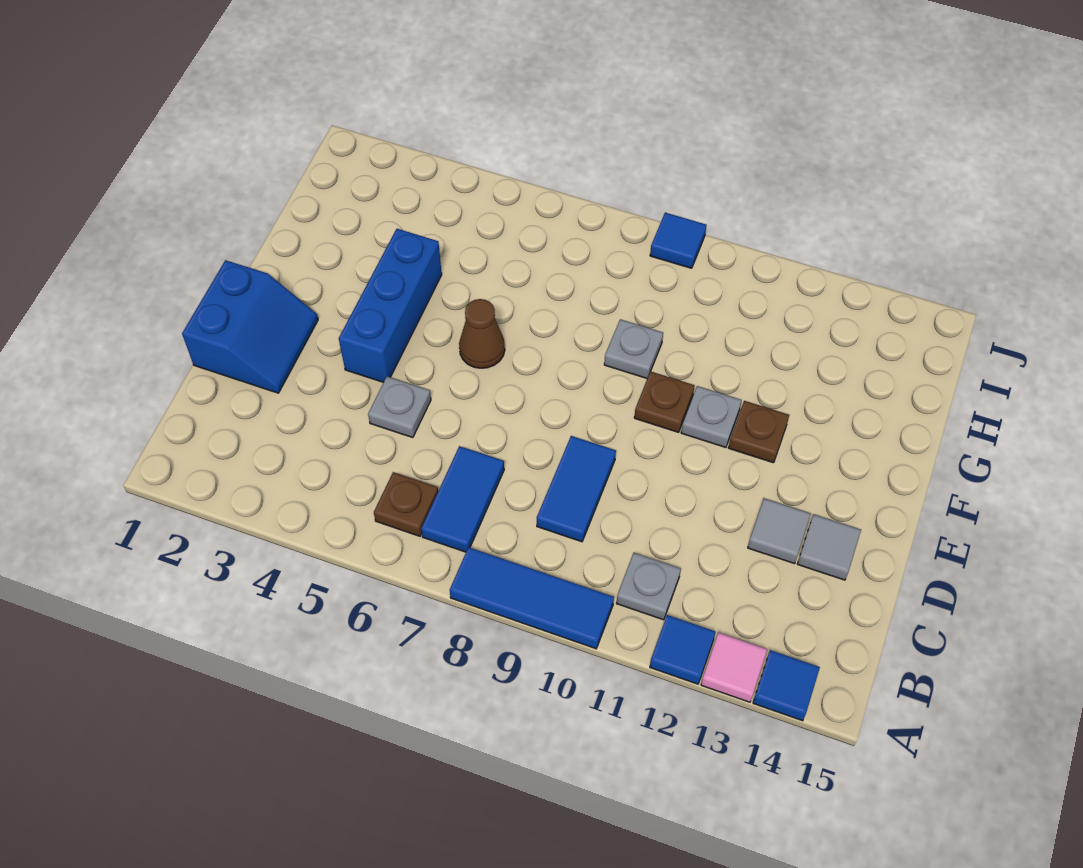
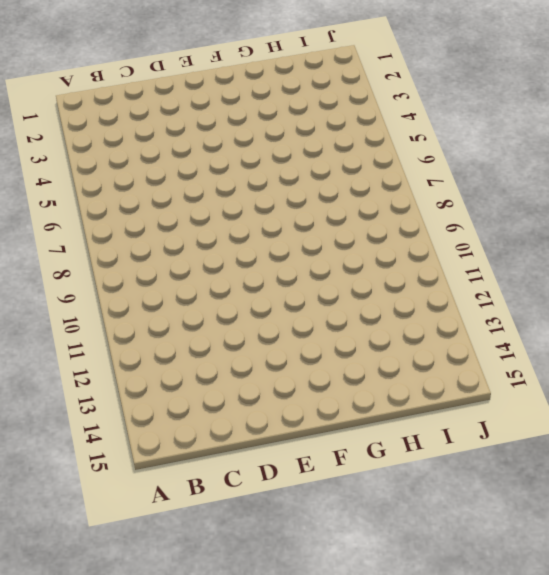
none -> blue tile A8:A10 level 1
none -> blue tile A12 level 1
none -> pink tile A13 level 1

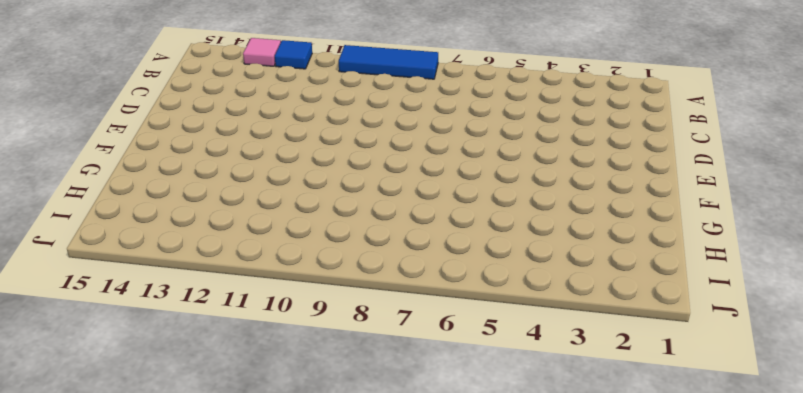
none -> blue tile A14 level 1
none -> brown plate B6 level 1
none -> blue tile B7:C7 level 1

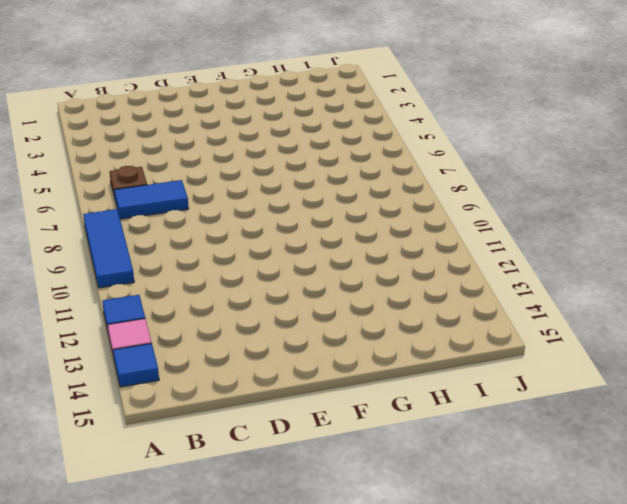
none -> grey plate B11 level 1
none -> blue tile C9:D9 level 1
none -> blue slope D1:E2 level 1 top 1

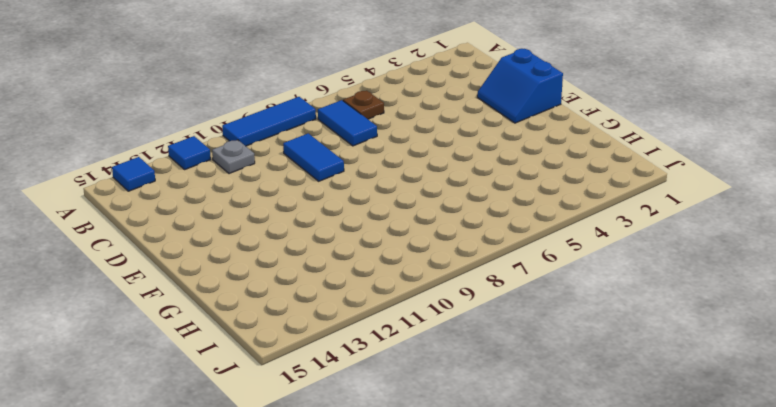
none -> pink tile A13 level 1
none -> grey plate D5 level 1
none -> grey tile D13 level 1

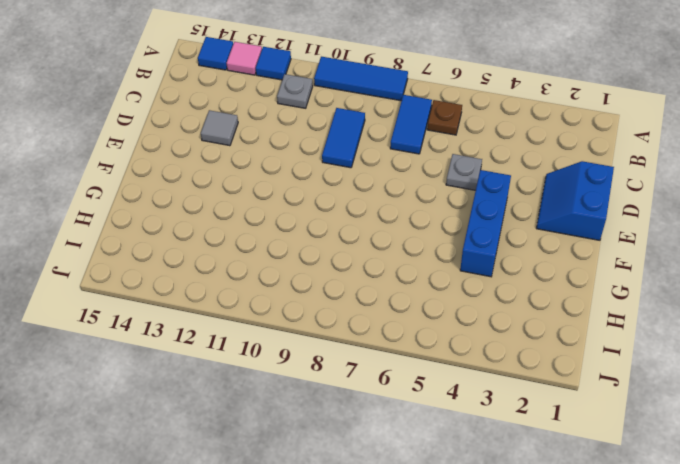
none -> grey tile D14 level 1
none -> brown cone F6 level 1
none -> brown plate F10 level 1

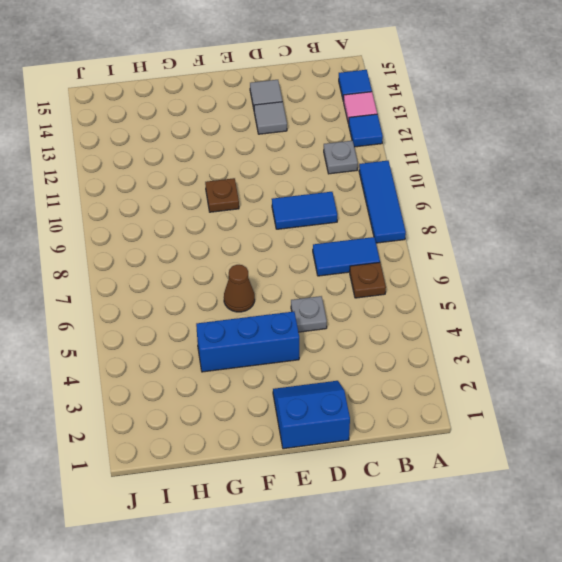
none -> grey plate F11 level 1
none -> brown plate F12 level 1
none -> grey plate G9 level 1

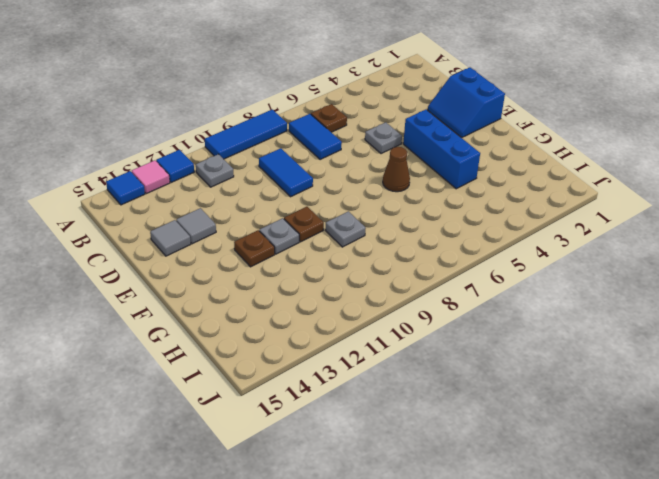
none -> blue tile J9 level 1

